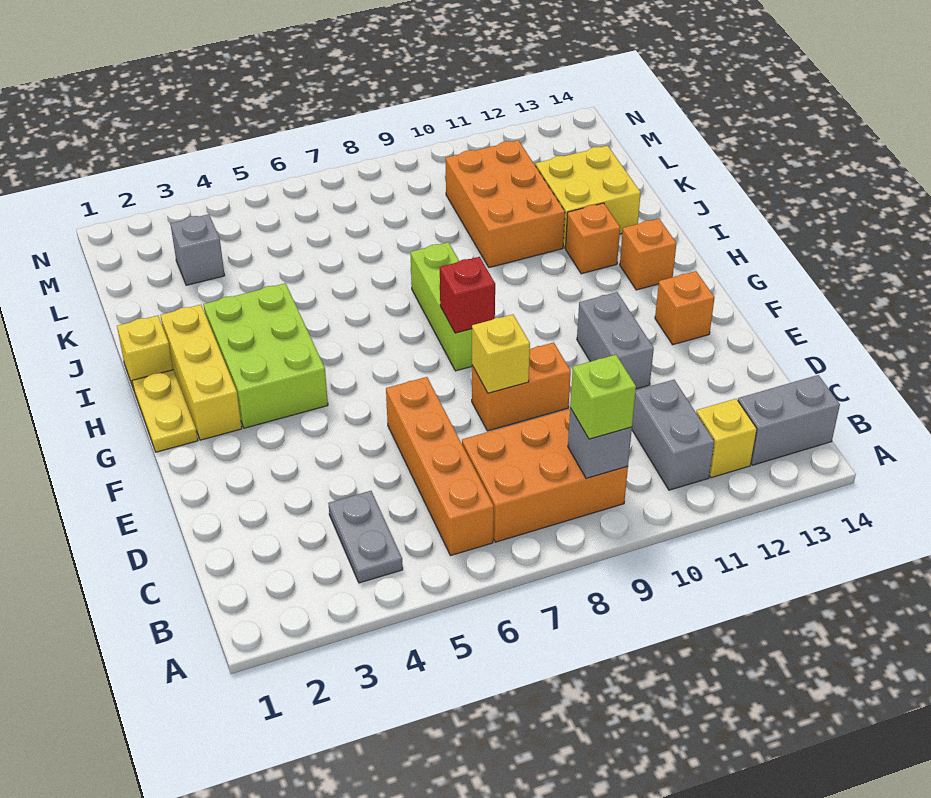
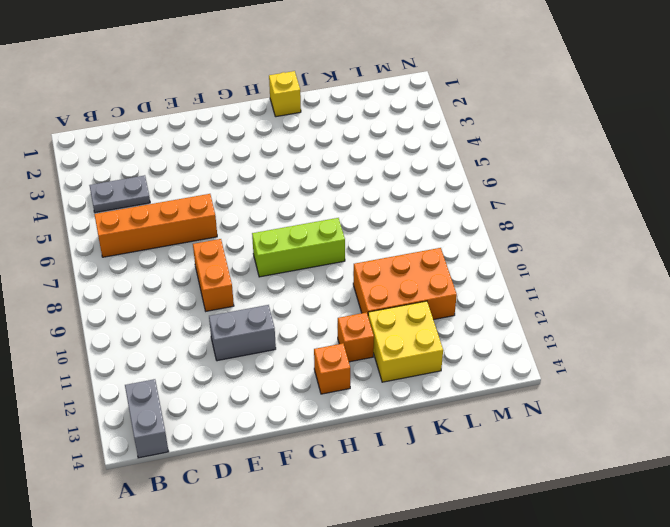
none -> orange brick B7:C9 level 1
none -> grey brick B11:C11 level 1
none -> yellow brick B12 level 1

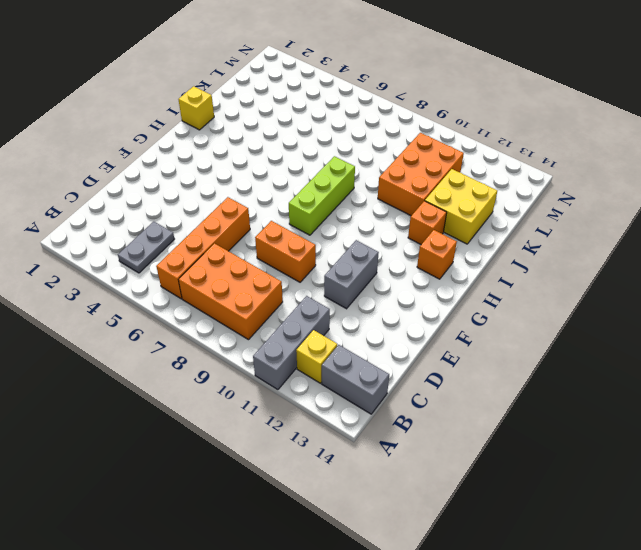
grey brick A11:C11 level 1 -> grey brick B11:C11 level 1
none -> orange brick F13 level 1
none -> yellow plate G1:H1 level 1
none -> yellow brick G2:I2 level 1

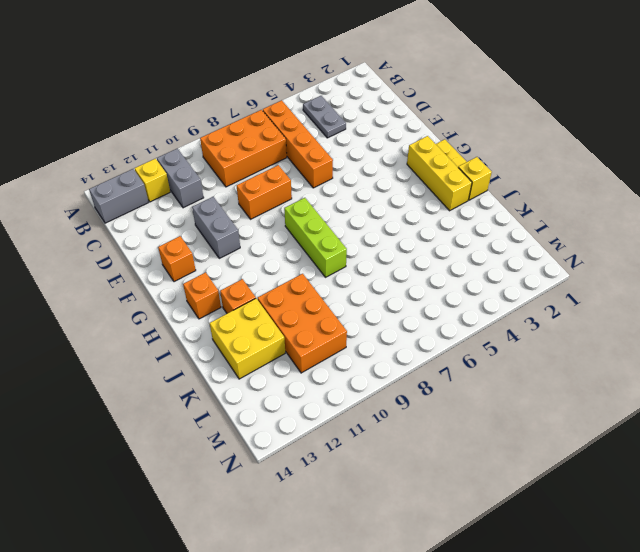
none -> lime brick G3:I4 level 1
none -> grey brick L3 level 1
none -> grey brick B9 level 2

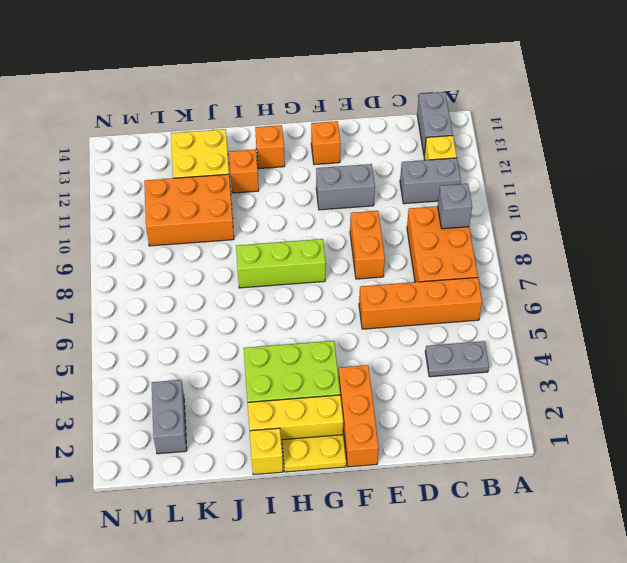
orange brick F1:F3 level 1 -> none
grey brick L2:L3 level 1 -> grey brick L3 level 1
none -> yellow brick E8 level 2
none -> red brick G8 level 2
none -> lime brick B9 level 3

